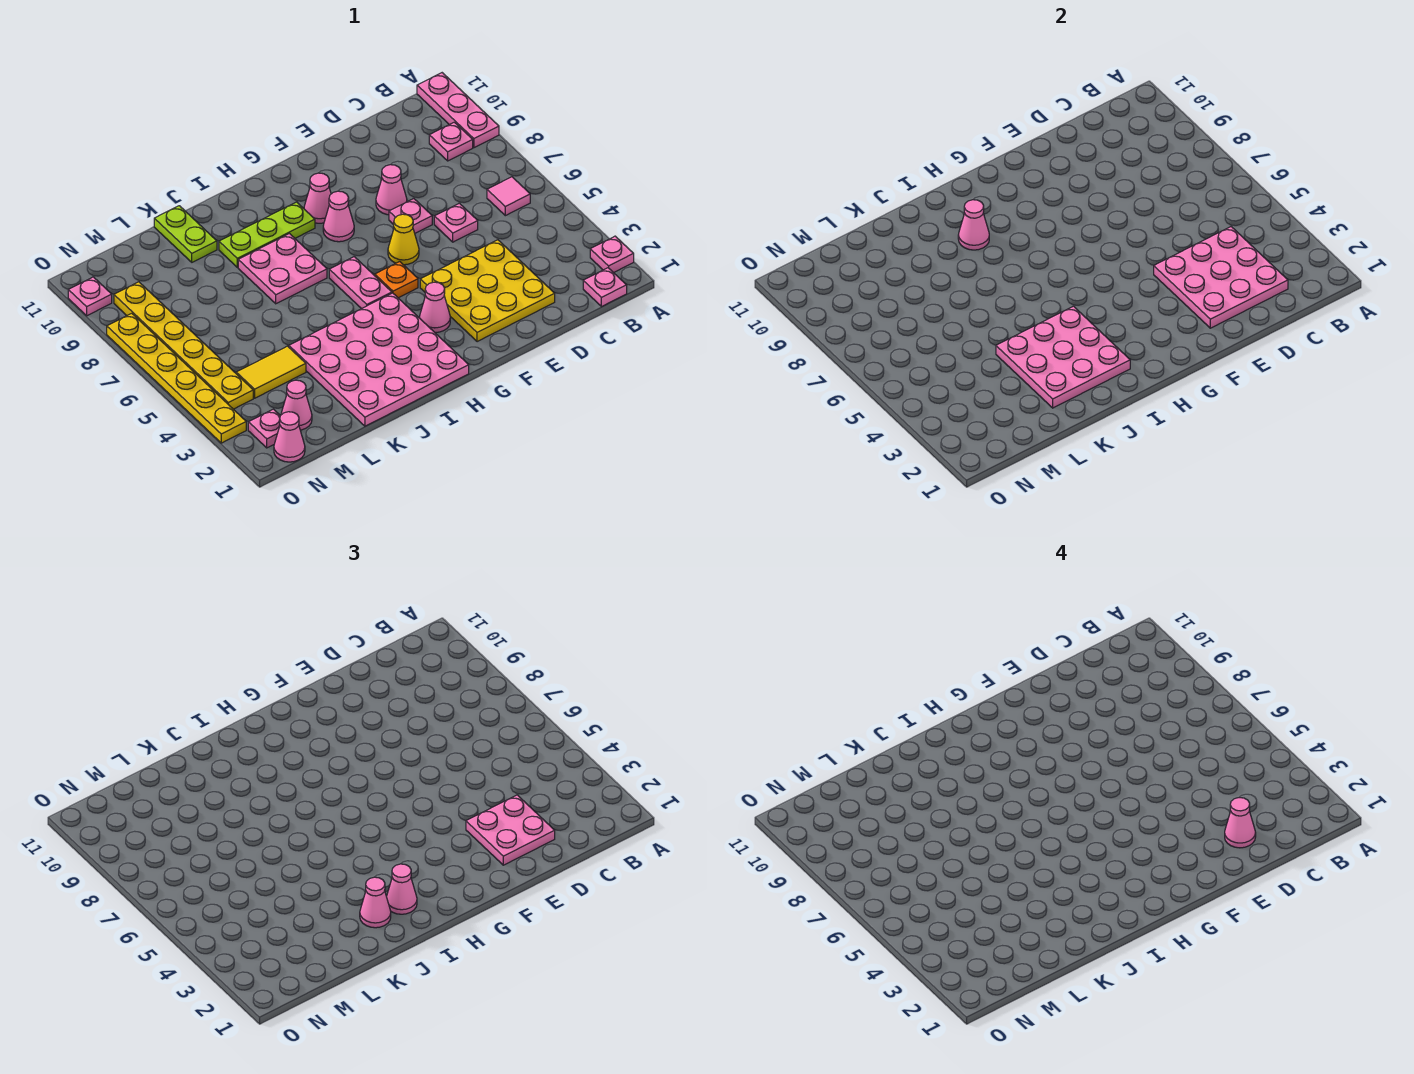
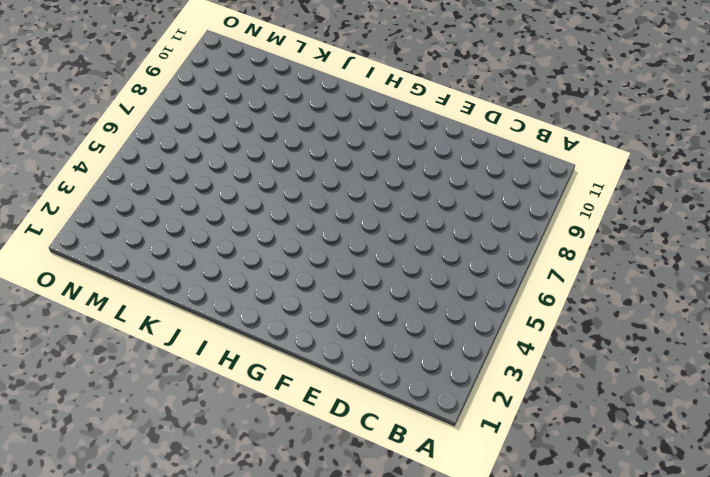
none -> pink plate A2 level 1
none -> pink plate A9:A11 level 1
none -> pink plate B1 level 1
none -> pink tile B6 level 1

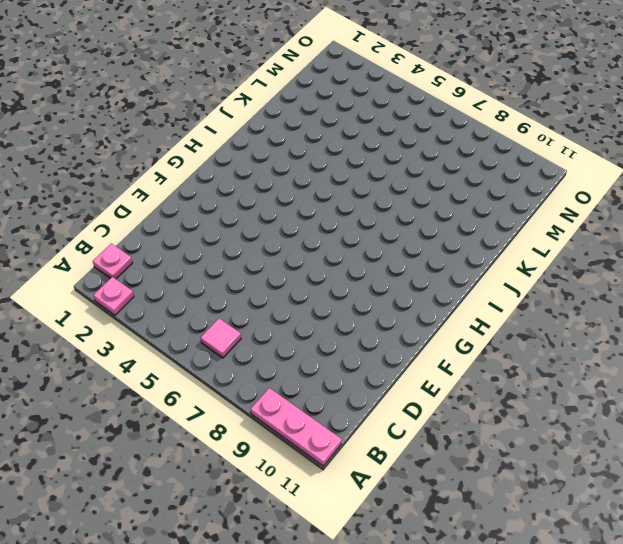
none -> pink plate B9 level 1
none -> yellow plate D2:F4 level 1
none -> pink plate D6 level 1
none -> pink plate E7 level 1

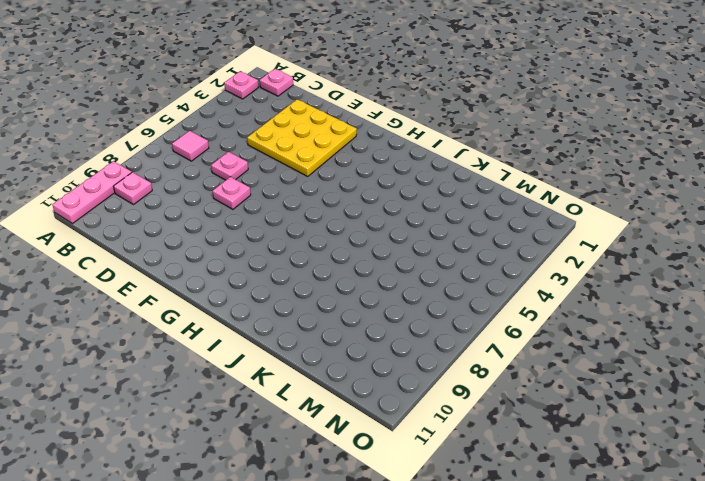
none -> pink cone E8 level 1
none -> yellow cone F6 level 1
none -> pink cone G3 level 1
none -> orange plate G5 level 1

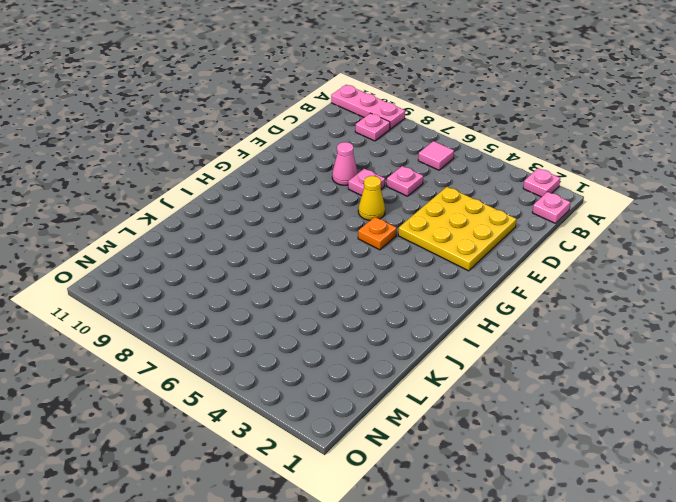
none -> pink cone G3 level 1
none -> pink cone G8 level 1
none -> pink cone G9 level 1
none -> pink plate H1:K4 level 1

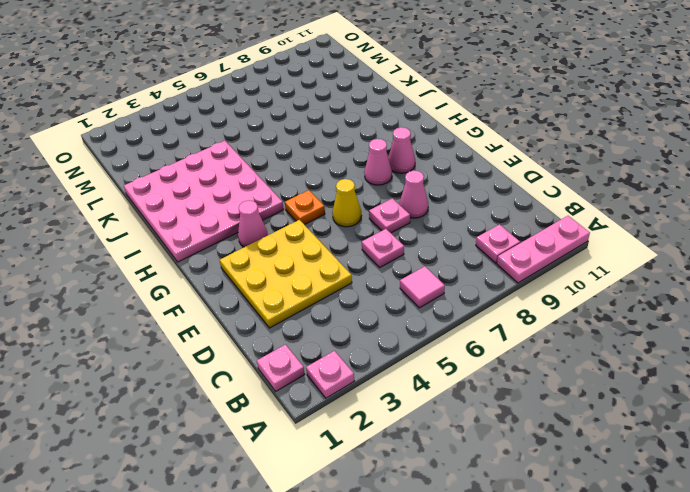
none -> pink plate H5:H6 level 1
none -> lime plate H9:J9 level 1
none -> pink plate I7:J8 level 1
none -> lime plate K10:K11 level 1

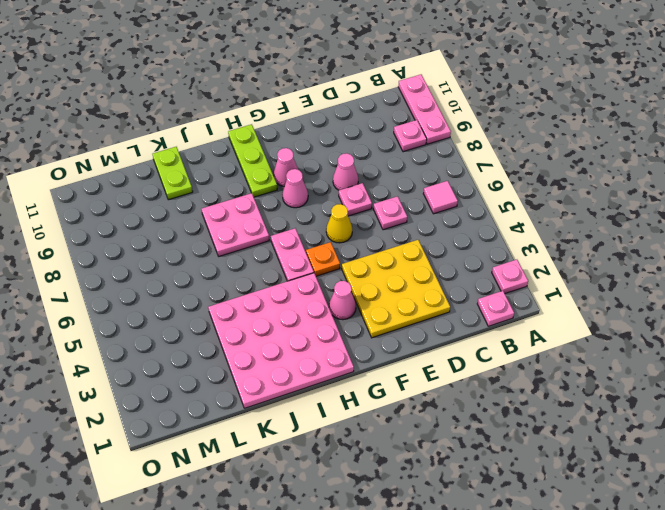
lime plate H9:H11 level 1 -> lime plate H9:J9 level 1
none -> yellow tile L4:M4 level 1
none -> pink cone M2 level 1
none -> pink cone N1 level 1
none -> pink plate N2 level 1

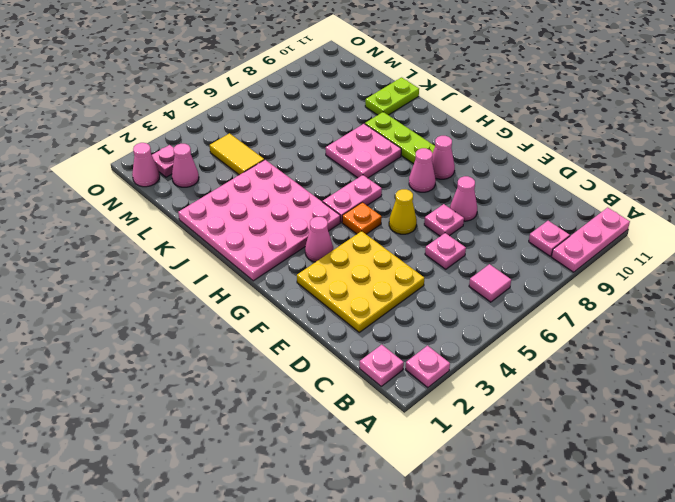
none -> yellow plate N4:N9 level 1
none -> yellow plate O3:O8 level 1
none -> pink plate O10 level 1
none -> pink plate C2:E4 level 2

